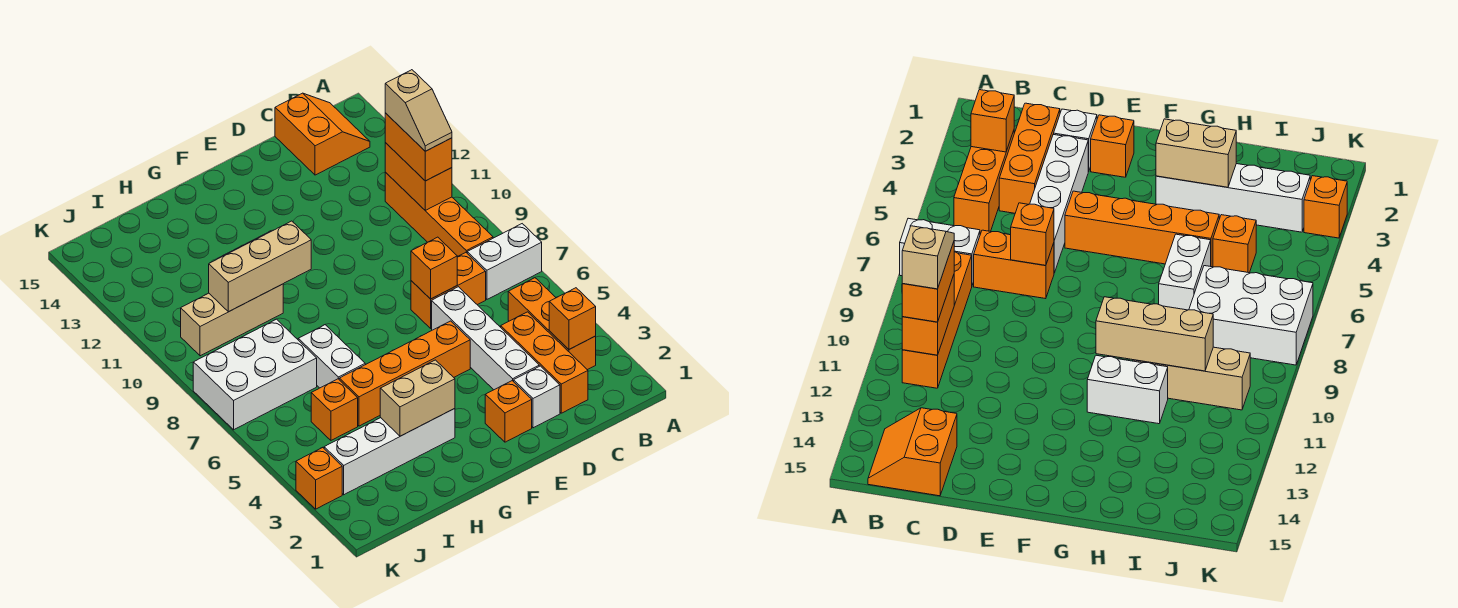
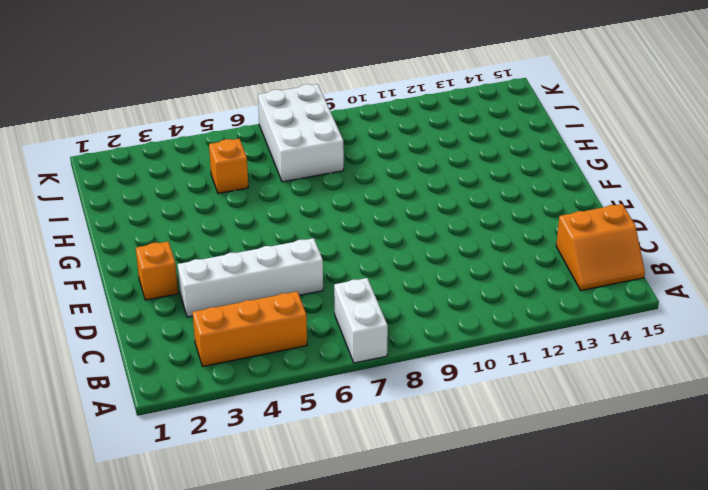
none -> orange brick B8:B11 level 1
none -> orange brick C2:C4 level 1
none -> orange brick C7:D7 level 1

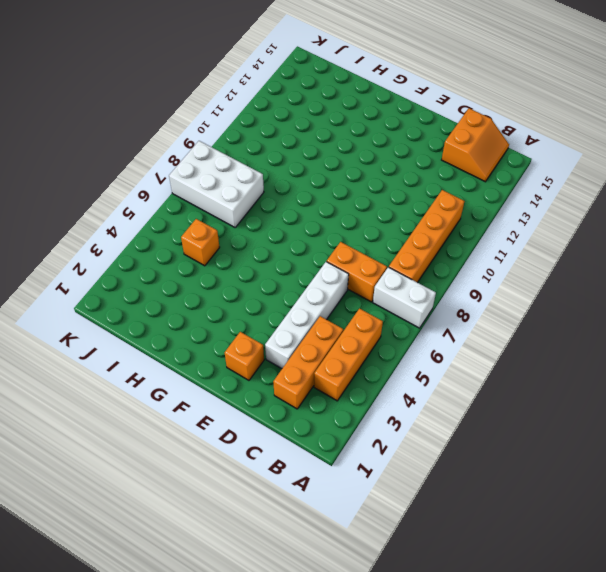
none -> white brick D2 level 1
none -> orange brick E5:H5 level 1
none -> white brick G3:J3 level 1

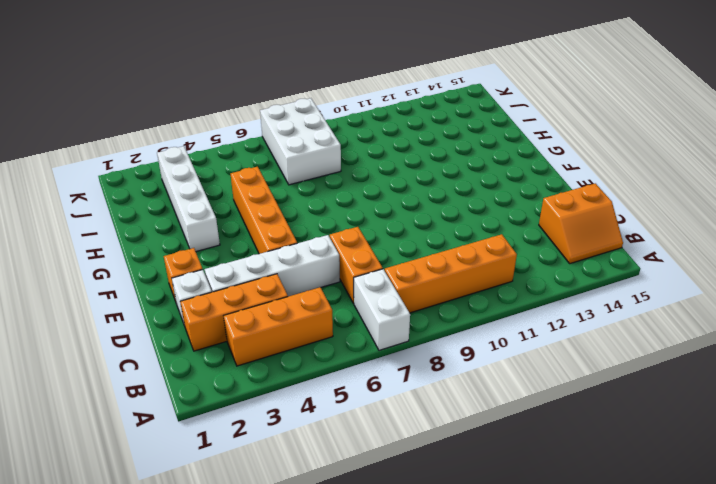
none -> white brick G11:H11 level 1
none -> white brick H6:H7 level 1
none -> tan brick H10:J10 level 1

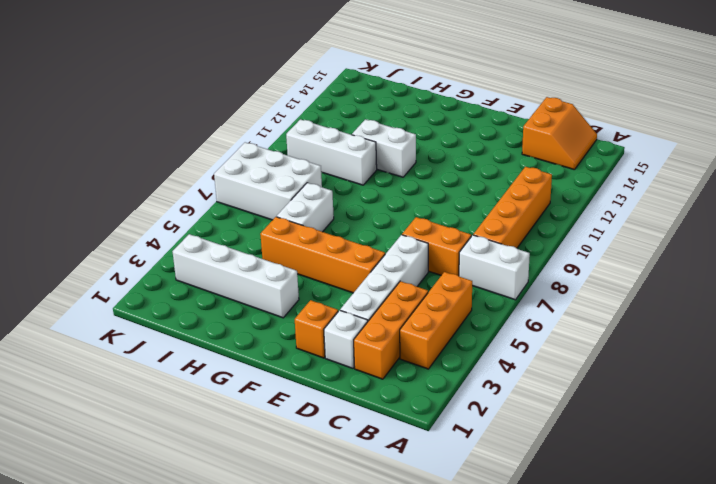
white brick H10:J10 level 1 -> tan brick H10:J10 level 1
none -> orange brick I5 level 1
none -> orange brick K3 level 1
none -> orange brick B3 level 2

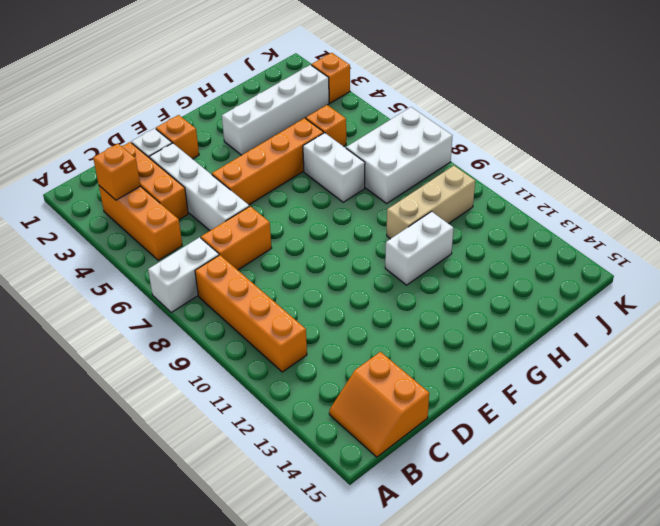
none -> orange brick B10:B11 level 2
none -> orange brick D7 level 2
none -> tan brick G3:H3 level 2

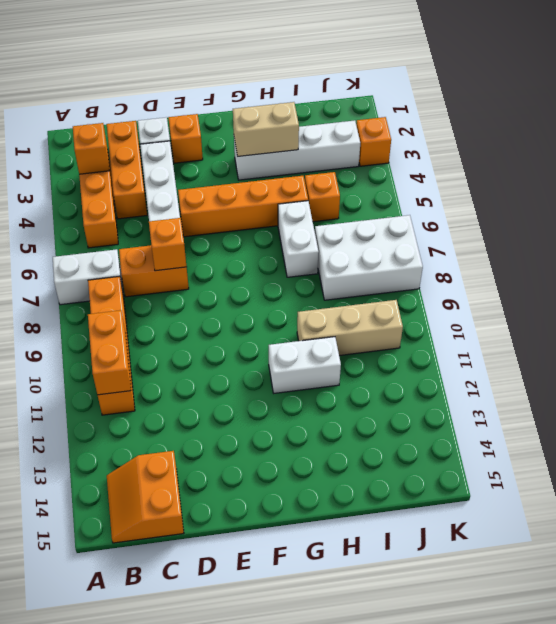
none -> tan brick G10:I10 level 2
none -> orange brick B10:B11 level 3
none -> tan slope B10:B11 level 4 top 11

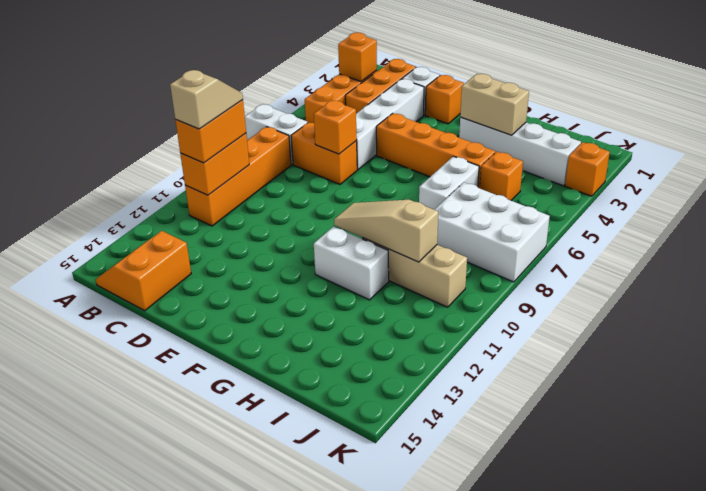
tan slope G10:I10 level 2 top I -> tan brick G10:I10 level 2

